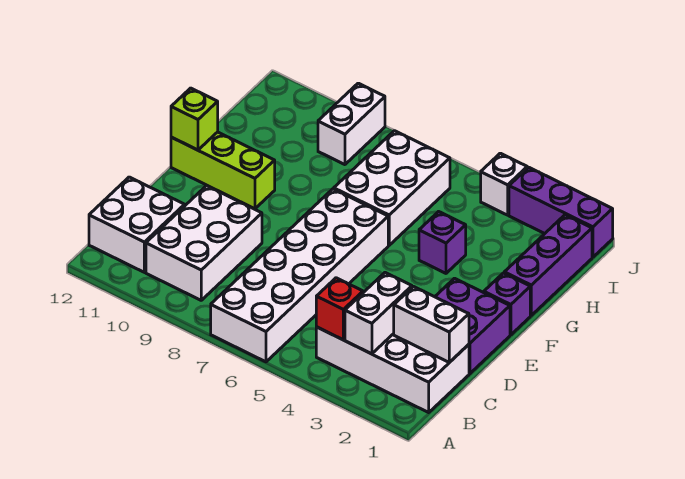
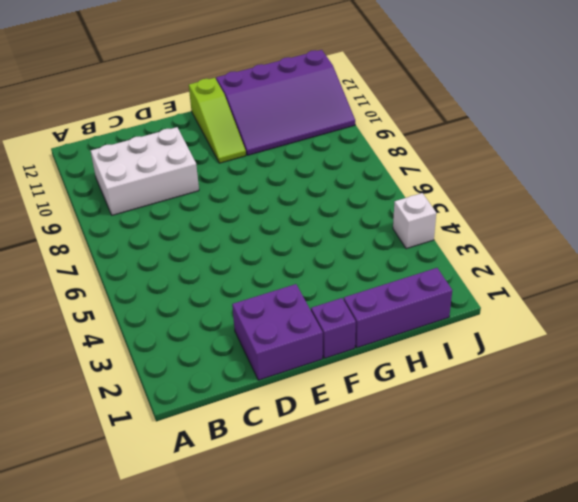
lime slope F10:F12 level 1 top 12 -> lime brick F10:F12 level 1
purple slope G10:J12 level 1 top 12 -> none
none -> white brick A6:F7 level 1
none -> white brick B1:C4 level 1
none -> white brick B11:C12 level 1

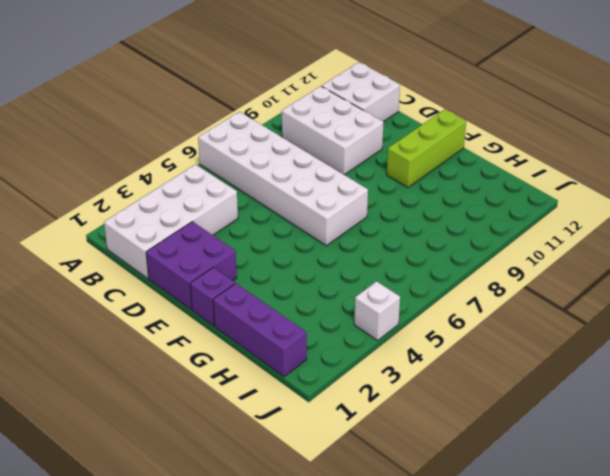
none -> purple brick G4 level 1
none -> white brick G6:I7 level 1
none -> white brick I9:J9 level 1

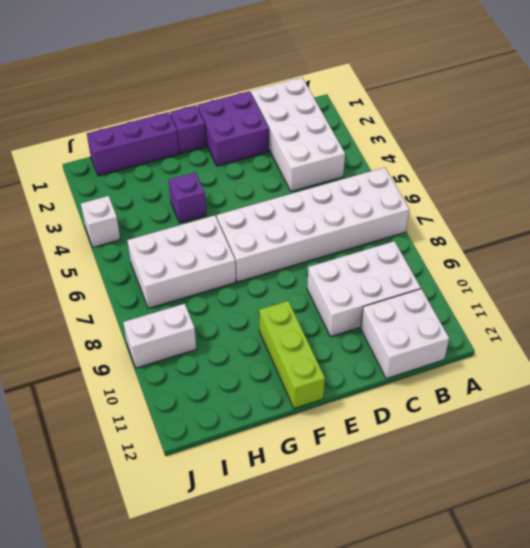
none -> purple brick J1:J3 level 1
none -> white brick B3:C3 level 2
none -> red brick B4 level 2

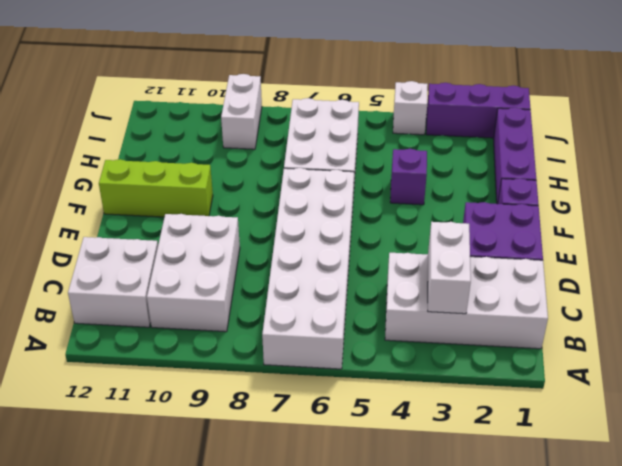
none -> red brick B4 level 2
none -> white brick C1:C2 level 2
none -> lime brick F12 level 2

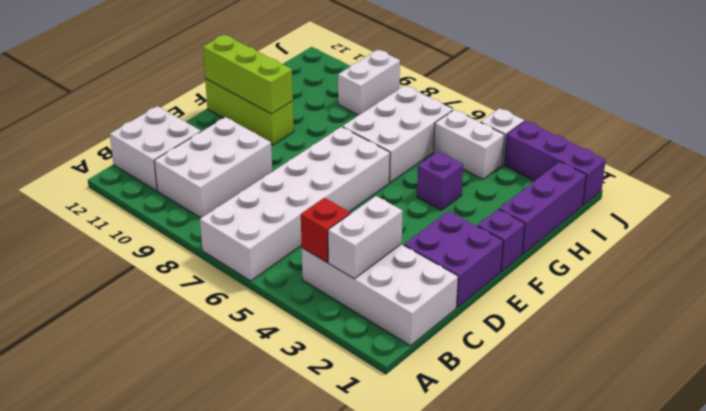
lime brick F10:F12 level 2 -> lime brick F12 level 2
white brick I4:I5 level 1 -> white brick C1:C2 level 2

